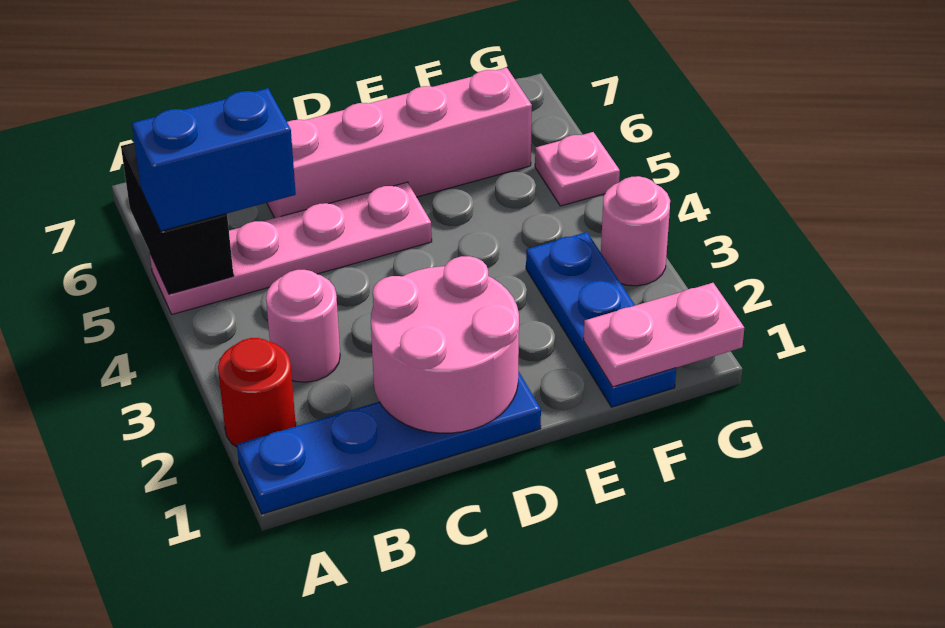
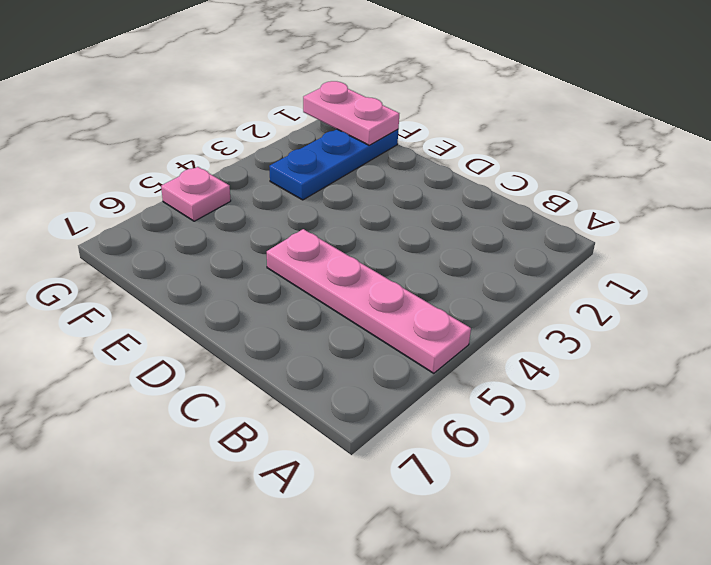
none -> blue plate A1:D1 level 1
none -> red round brick A2 level 1
none -> pink round brick B3 level 1

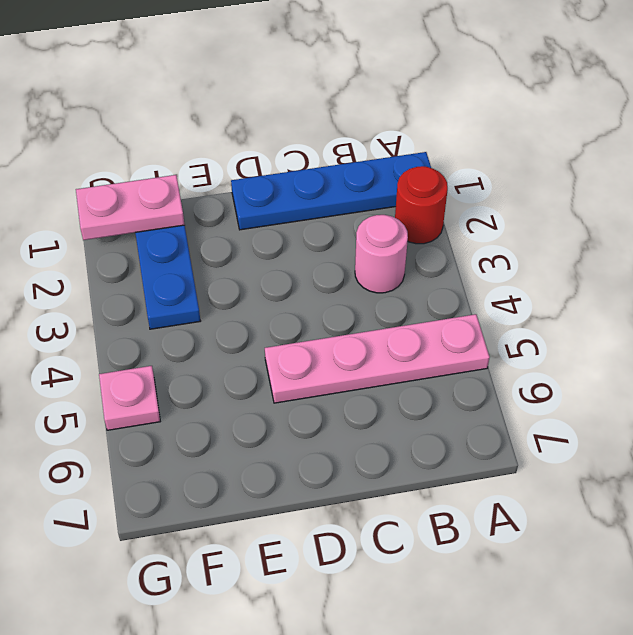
none -> pink brick C6:F6 level 1
none -> pink round brick G3 level 1
none -> black brick A5:A6 level 2

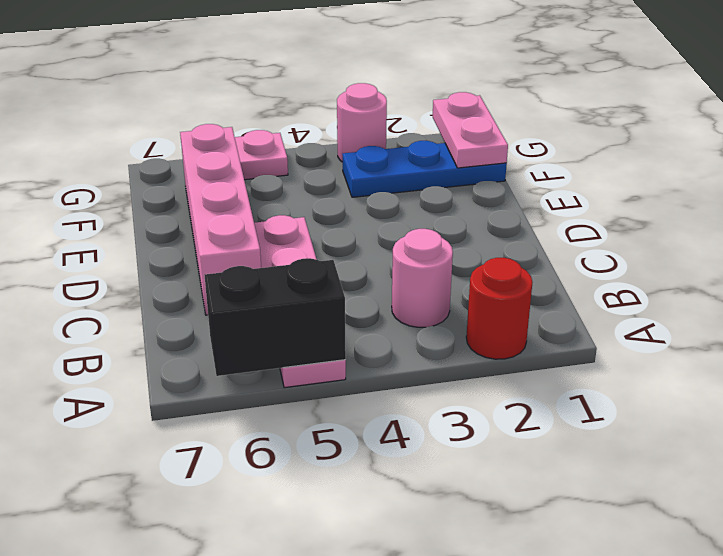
none -> blue plate A1:D1 level 1
none -> pink round brick C1:D2 level 2
none -> blue brick A5:B5 level 3

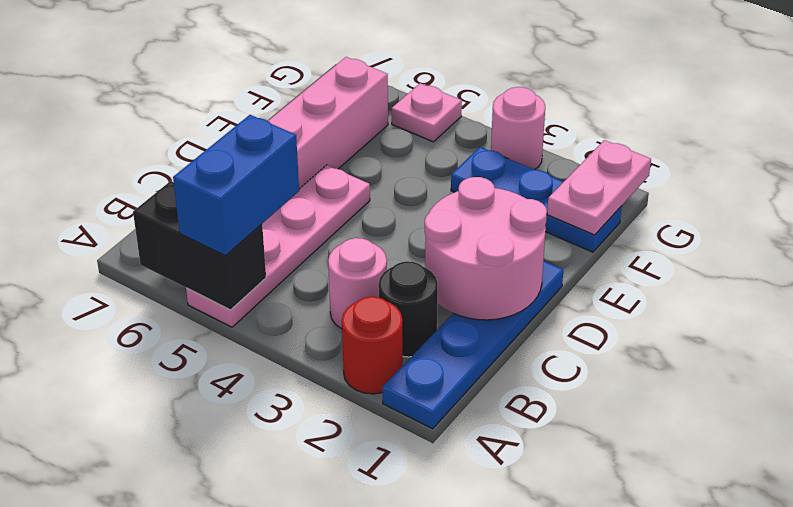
black round brick B2 level 1 -> none

